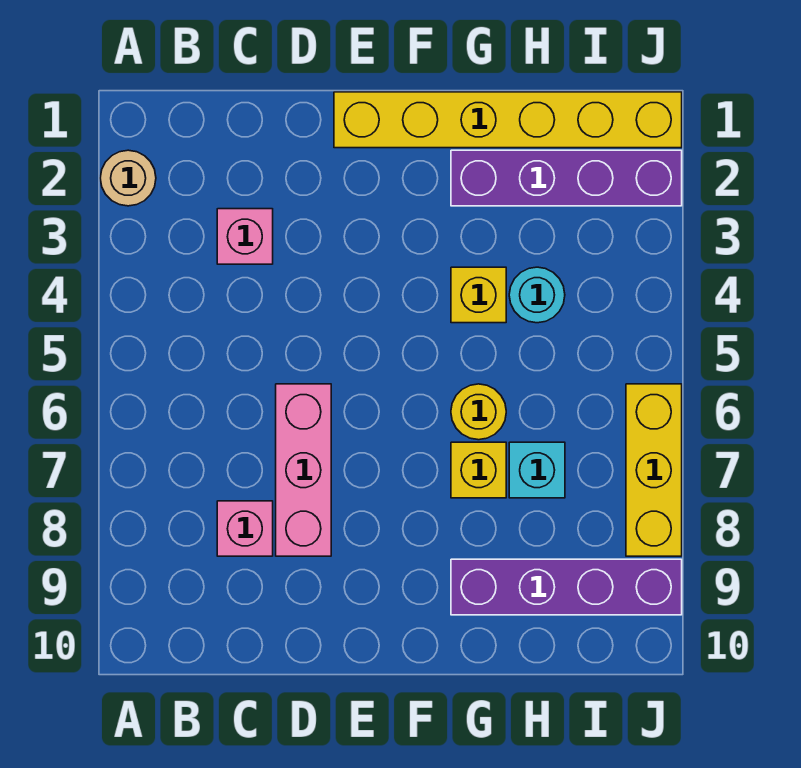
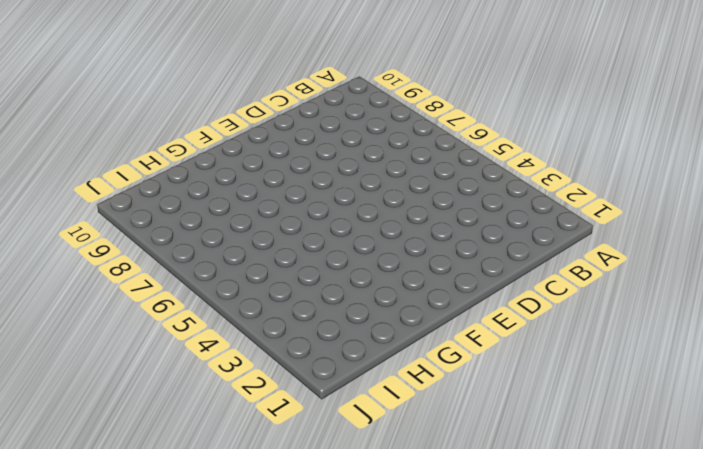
none -> tan round brick A2 level 1
none -> pink brick C3 level 1
none -> pink brick C8 level 1

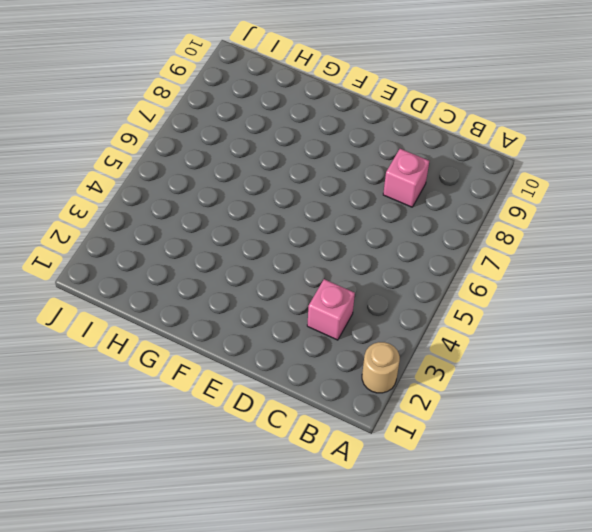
none -> pink brick D6:D8 level 1
none -> yellow brick E1:J1 level 1
none -> purple brick G2:J2 level 1

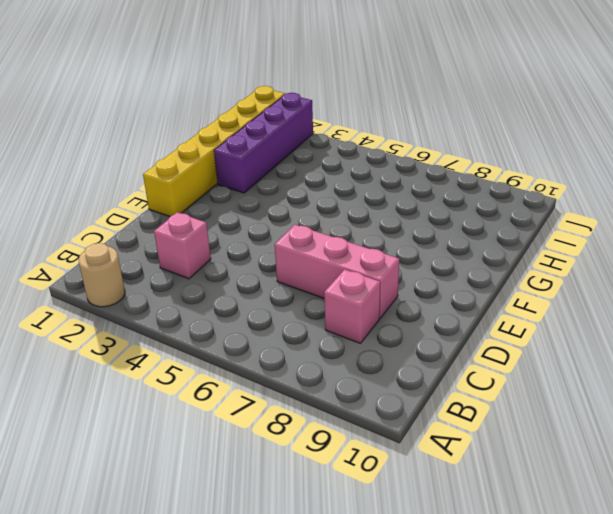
none -> yellow brick G4 level 1
none -> yellow round brick G6 level 1
none -> yellow brick G7 level 1

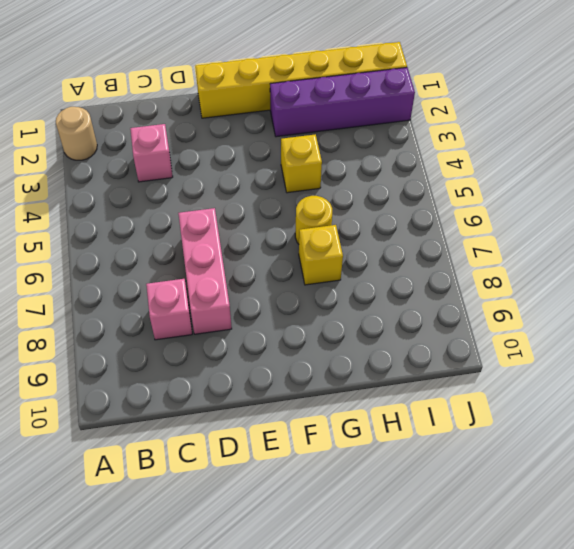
none -> purple brick G9:J9 level 1
none -> cyan round brick H4 level 1
none -> cyan brick H7 level 1

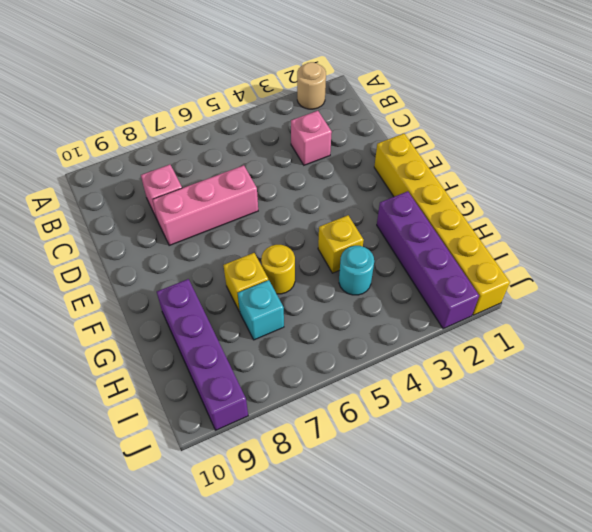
none -> yellow brick J6:J8 level 1

